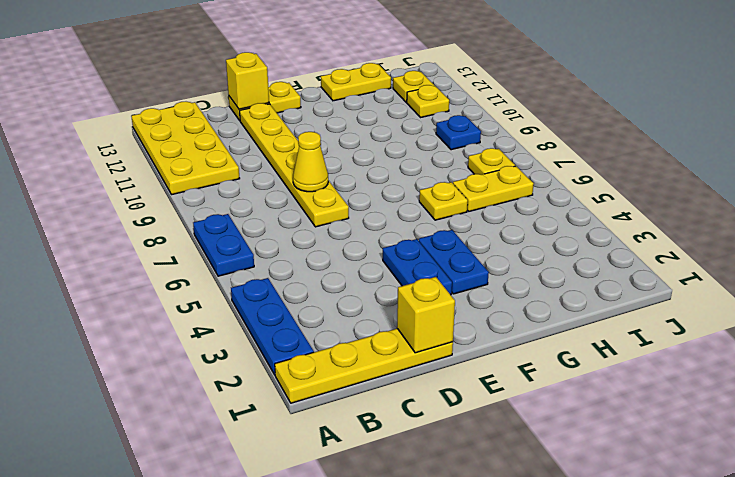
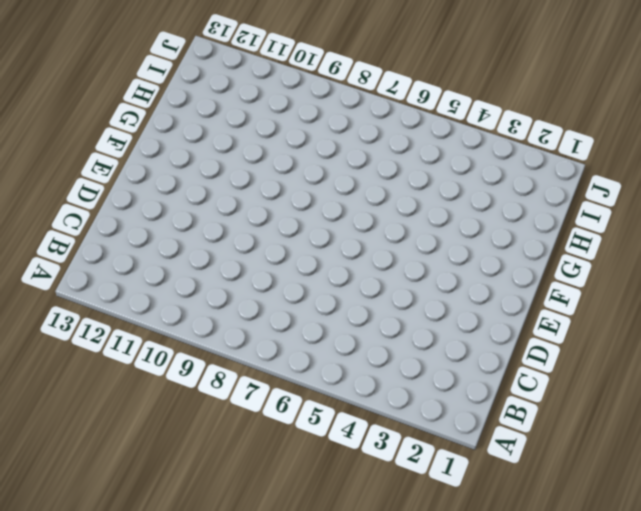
none -> yellow plate A1:D1 level 1
none -> blue plate A2:A4 level 1
none -> blue plate A6:A7 level 1

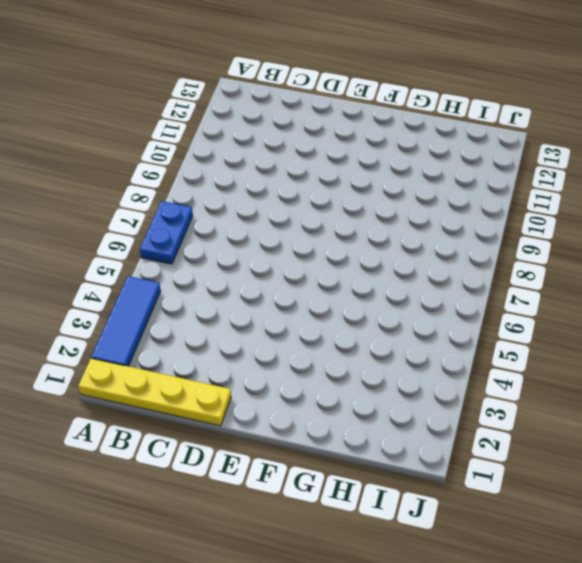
blue tile A2:A4 level 1 -> blue plate A2:A4 level 1
none -> yellow plate A10:B13 level 1
none -> yellow plate D7:D12 level 1
none -> yellow plate D13:E13 level 1

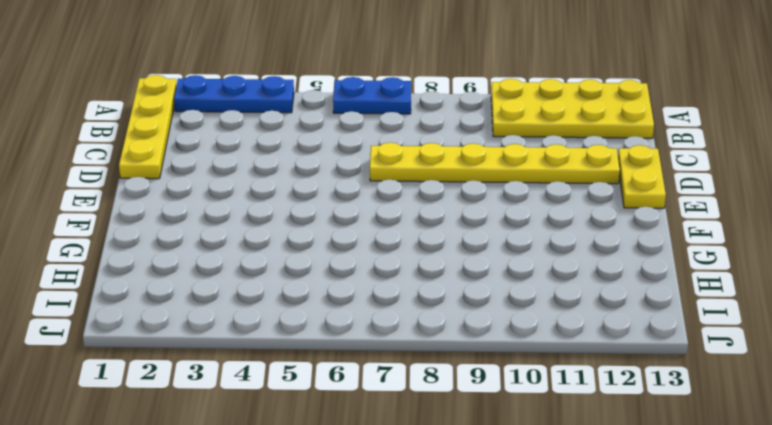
none -> blue plate E3:E4 level 1
none -> blue plate F3:F4 level 1
none -> yellow plate G6 level 1

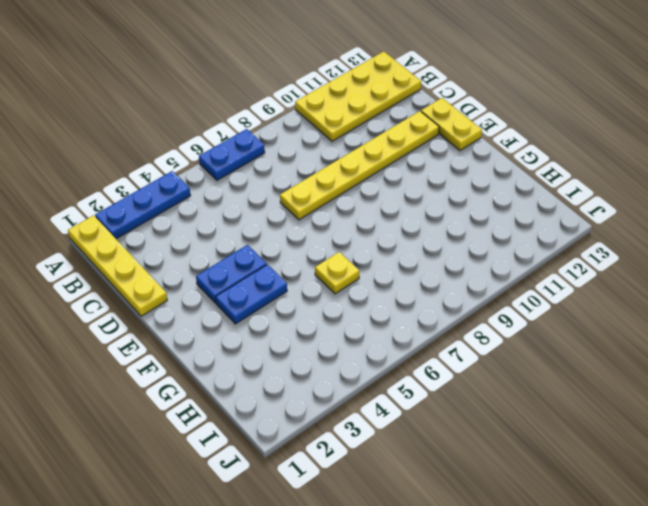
none -> yellow plate G13:H13 level 1
none -> yellow plate H6:I6 level 1
none -> yellow plate I7 level 1

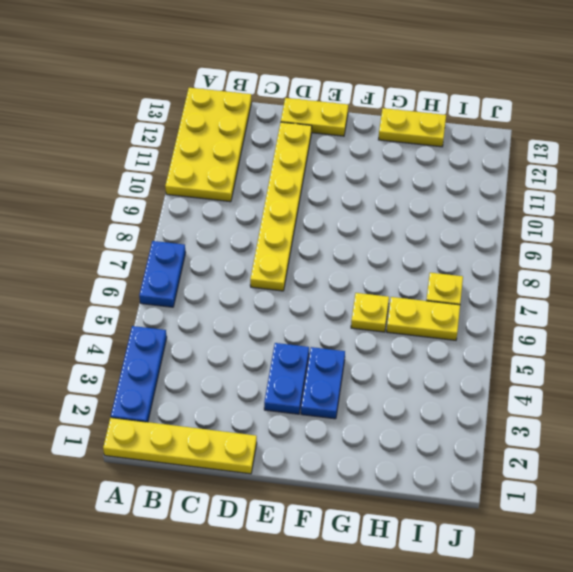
none -> blue plate I9 level 1
none -> yellow plate I11 level 1
none -> yellow plate I12 level 1

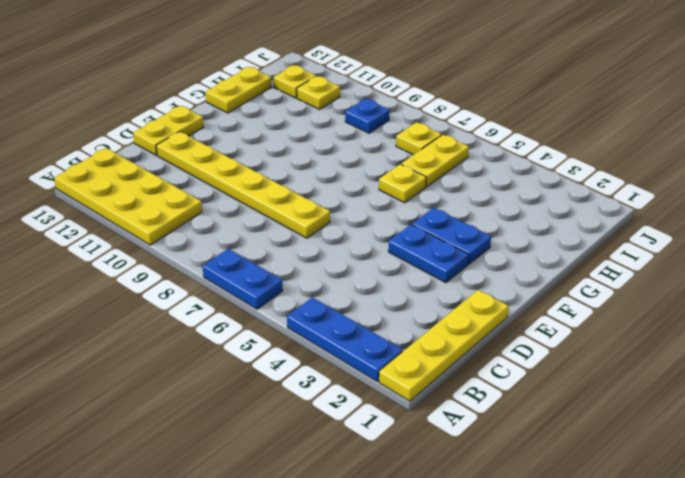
none -> yellow brick D1 level 2
none -> yellow cone D8 level 2
none -> yellow brick D13 level 2

